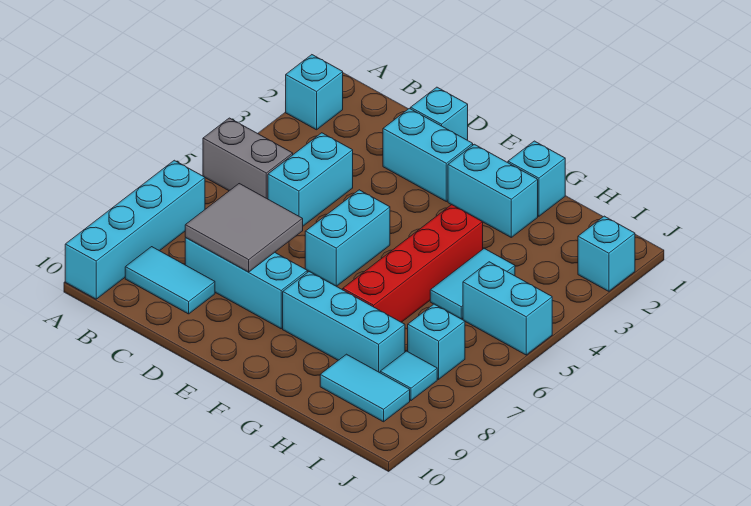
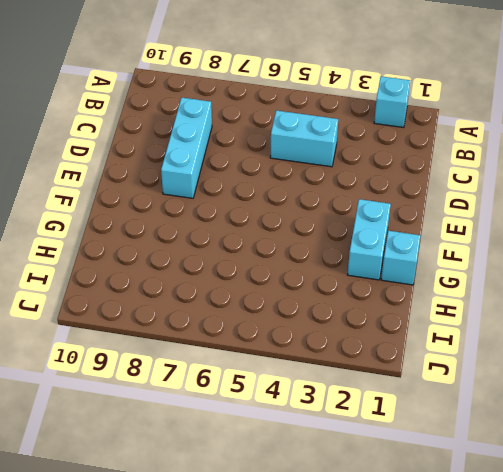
none -> grey brick A5:B5 level 1
none -> cyan brick A7:A10 level 1
none -> cyan tile B9:C9 level 1

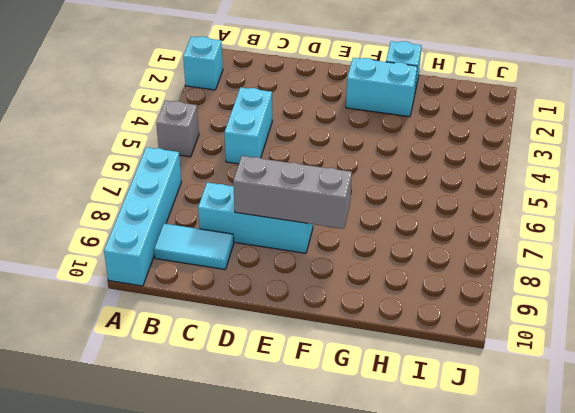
grey brick A5 level 1 -> grey brick A5:B5 level 1
grey brick D8:F8 level 2 -> grey tile C7:D8 level 2
none -> cyan brick D1 level 1
none -> cyan brick D2:E2 level 1
none -> cyan brick E5:E6 level 1

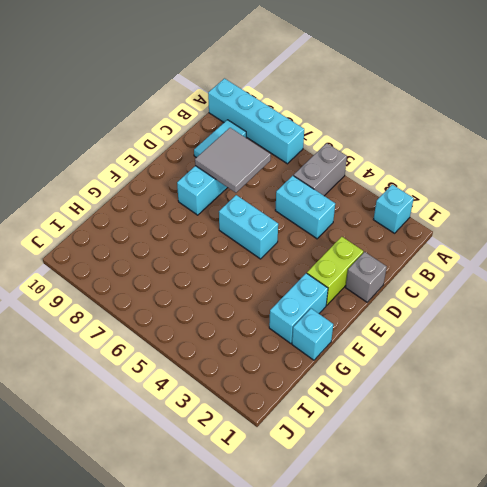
grey brick D1 level 1 -> cyan brick D1 level 1
lime brick D2:E2 level 1 -> cyan brick D2:E2 level 1
none -> cyan brick F8:H8 level 1
none -> red brick G4:G7 level 1
none -> cyan tile H4:H5 level 1

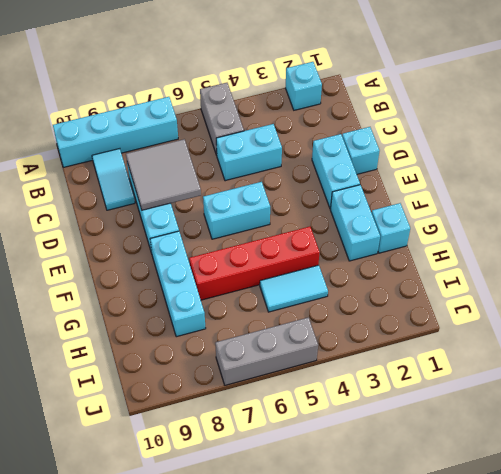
grey brick J5:J7 level 1 -> cyan brick I5:J5 level 1
none -> cyan tile H9:I9 level 1
none -> cyan brick I7 level 1
none -> cyan tile I8 level 1

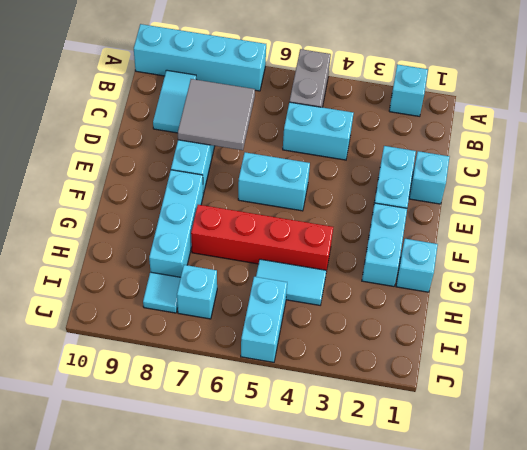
none -> cyan tile H9:I9 level 1
none -> cyan brick J2 level 1

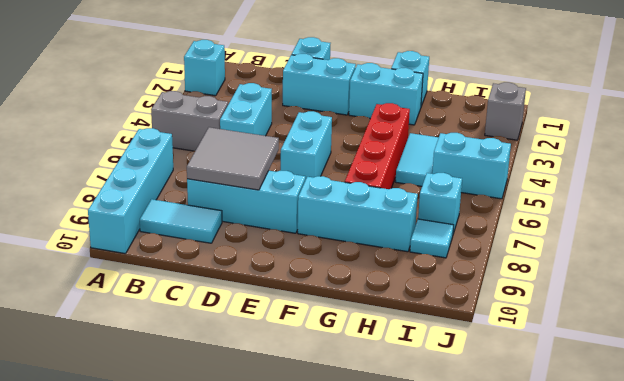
grey brick J2 level 1 -> cyan brick J2 level 1
none -> cyan tile H9:I9 level 1

